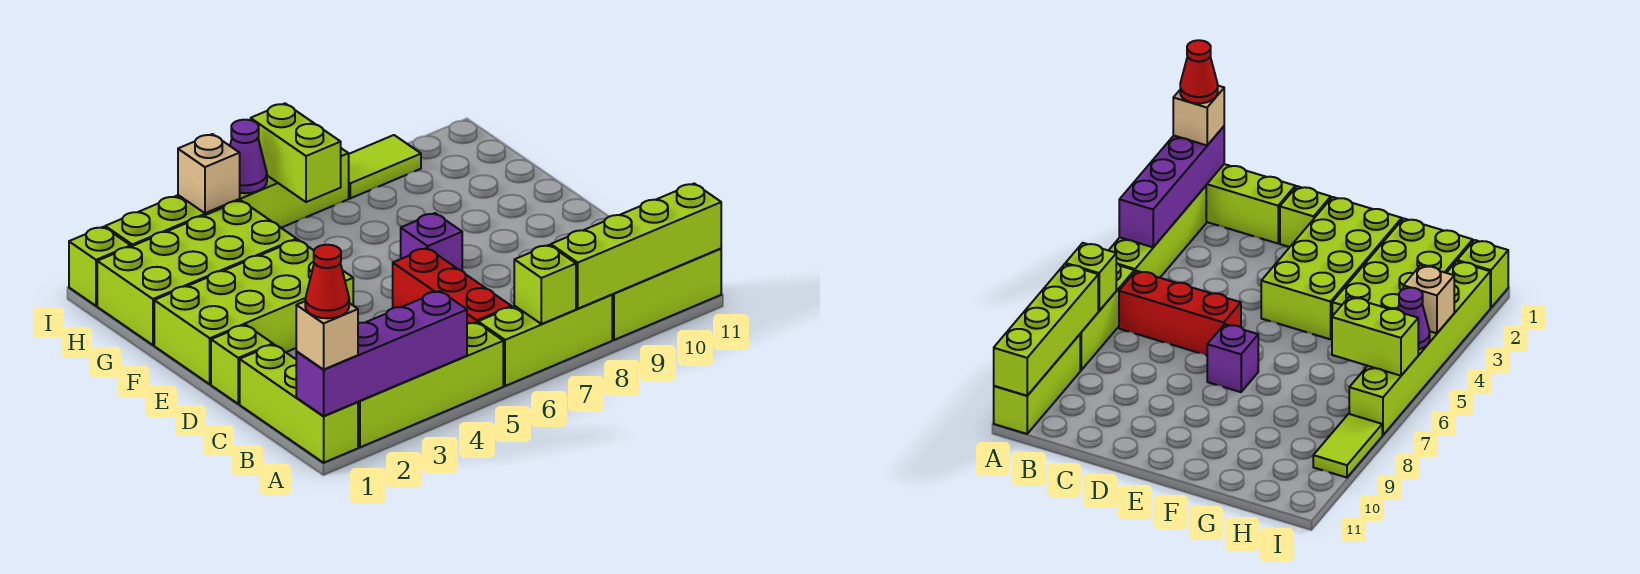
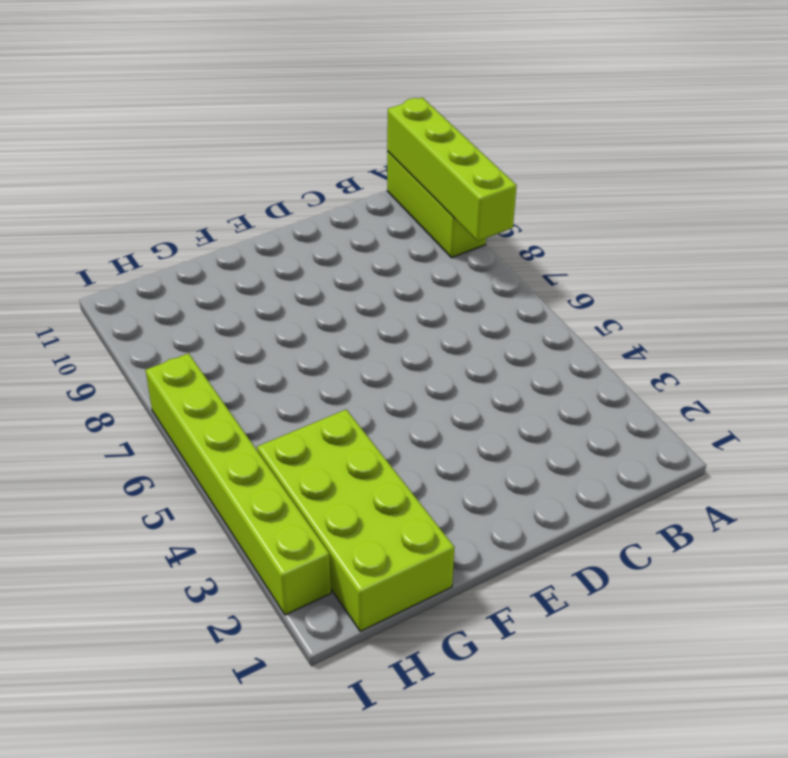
none -> lime brick A1:C1 level 1
none -> lime brick A2:A5 level 1
none -> lime brick A6:A8 level 1

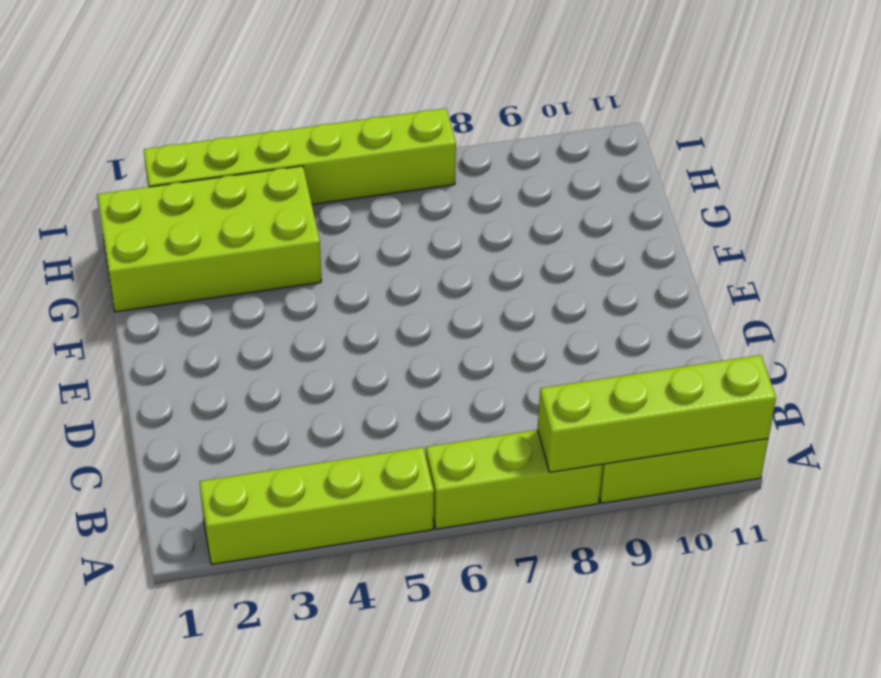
none -> lime brick A1:C1 level 1
none -> red brick B6:D6 level 1
none -> lime brick D1 level 1

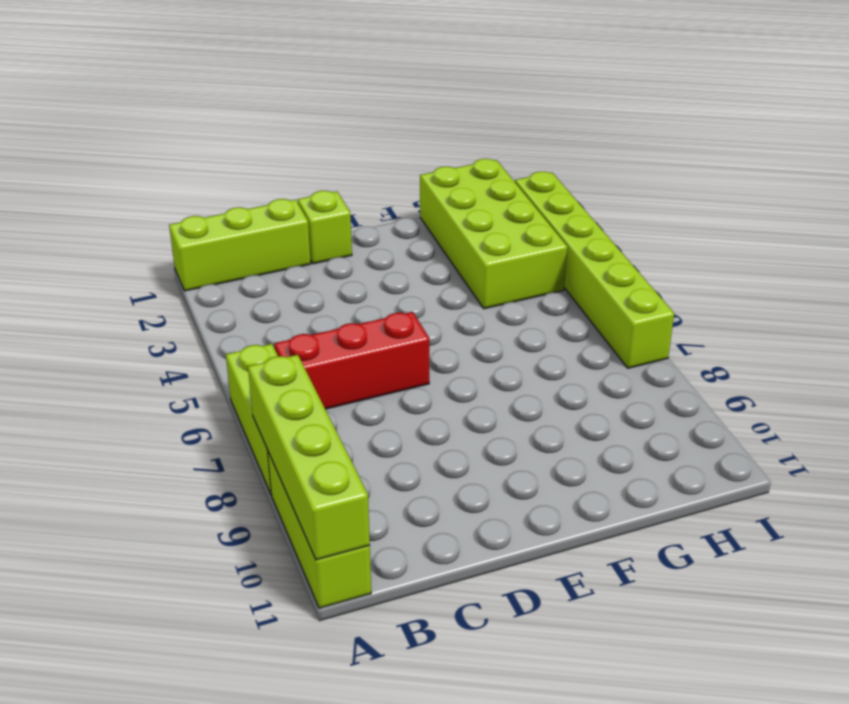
none -> lime brick A2:A5 level 1
none -> lime brick E1:F4 level 1
none -> purple brick E7 level 1

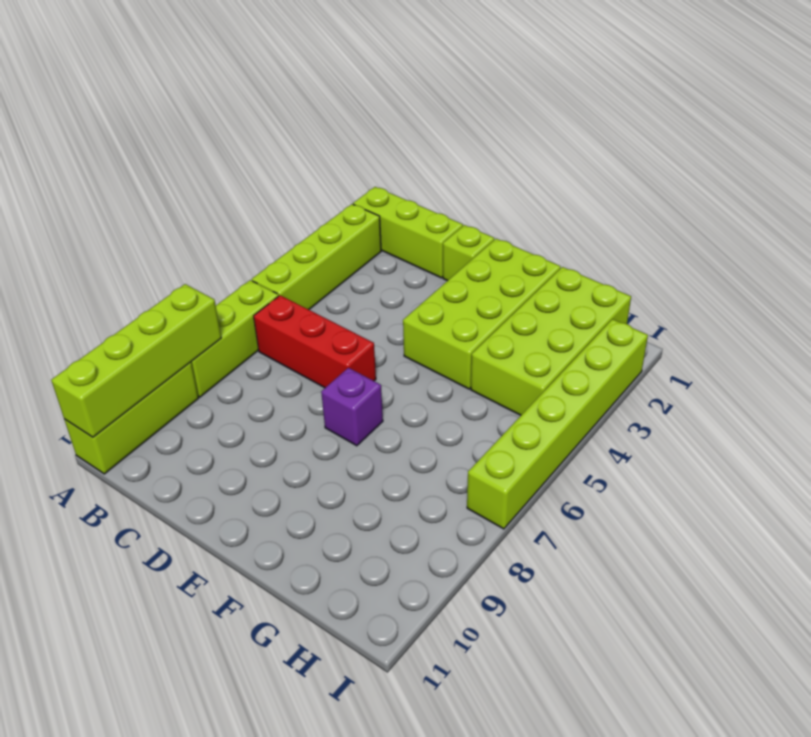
none -> lime brick I1 level 1
none -> lime tile I8:I9 level 1
none -> purple brick A1:A4 level 2

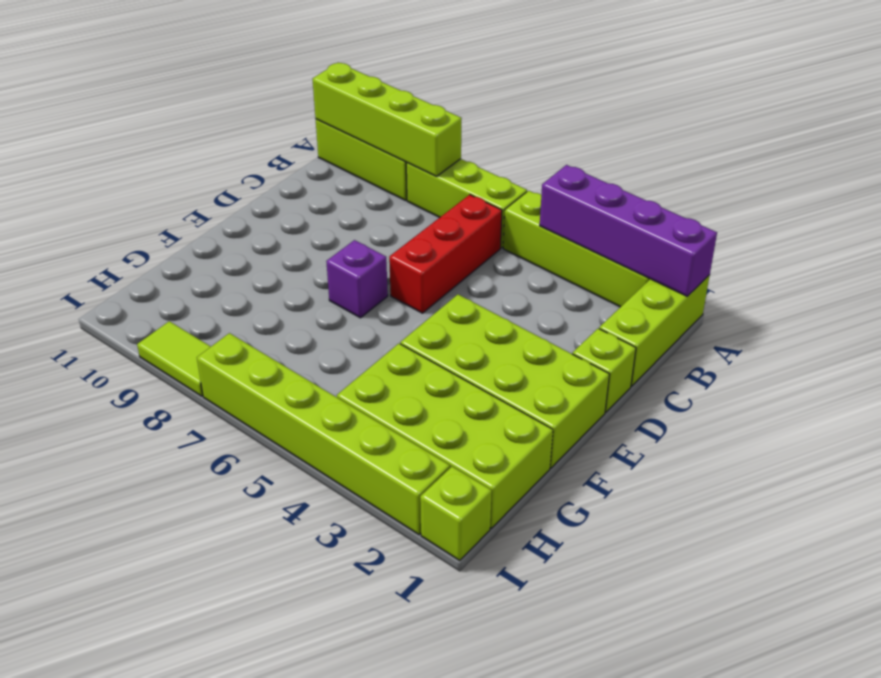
none -> lime brick A7 level 2
none -> lime brick H6:I6 level 2
none -> tan brick I4 level 2

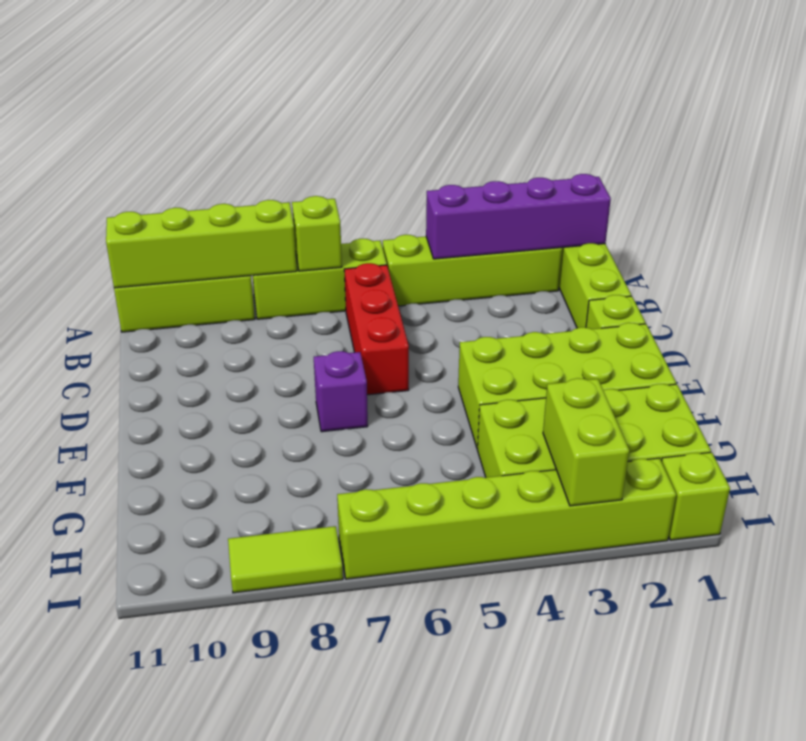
lime brick H3:I3 level 2 -> lime brick H6:I6 level 2
none -> tan brick I4 level 2
none -> purple cone I5 level 2
none -> tan brick A1 level 3

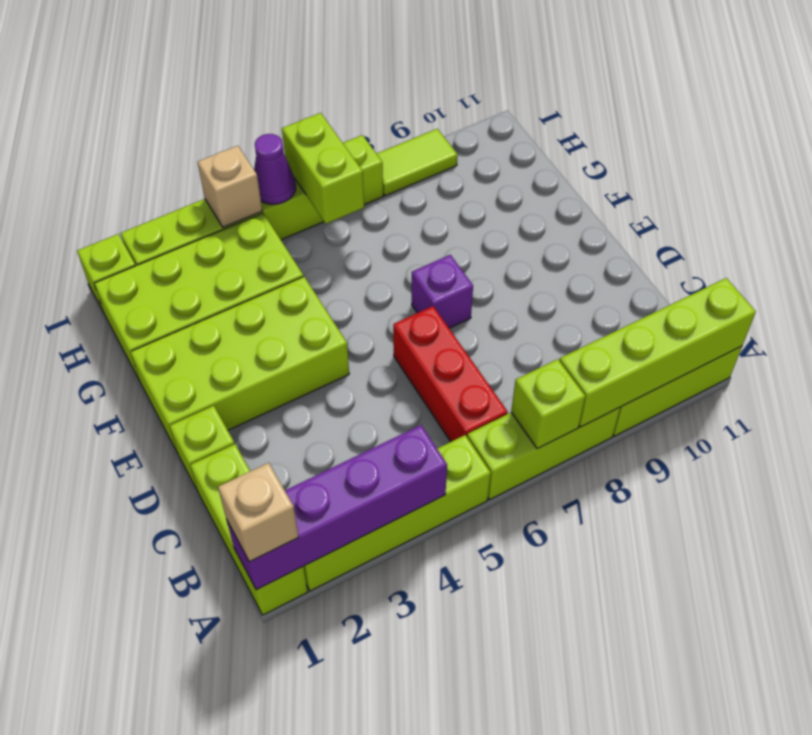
none -> red cone A1 level 4

